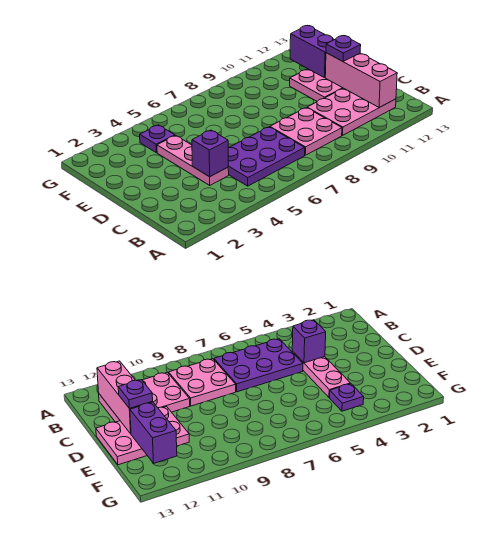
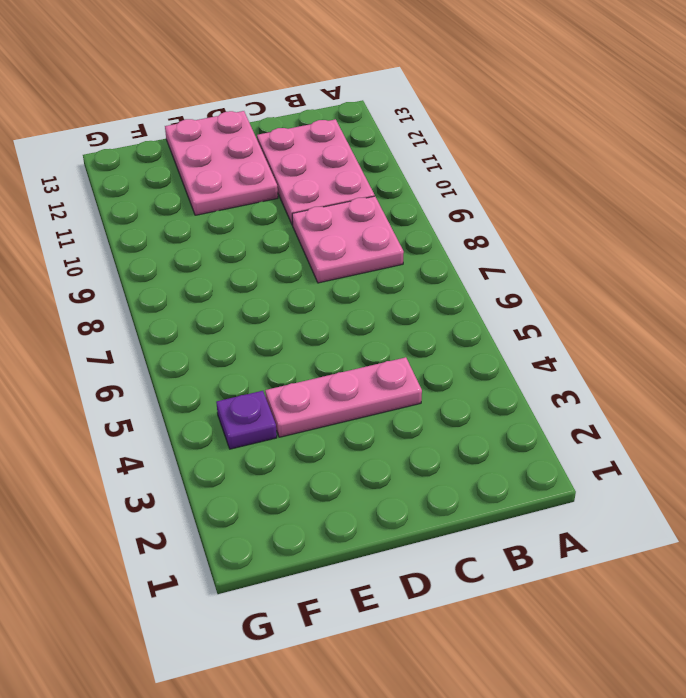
none -> purple plate B5:C7 level 1
none -> pink brick B12:D12 level 2

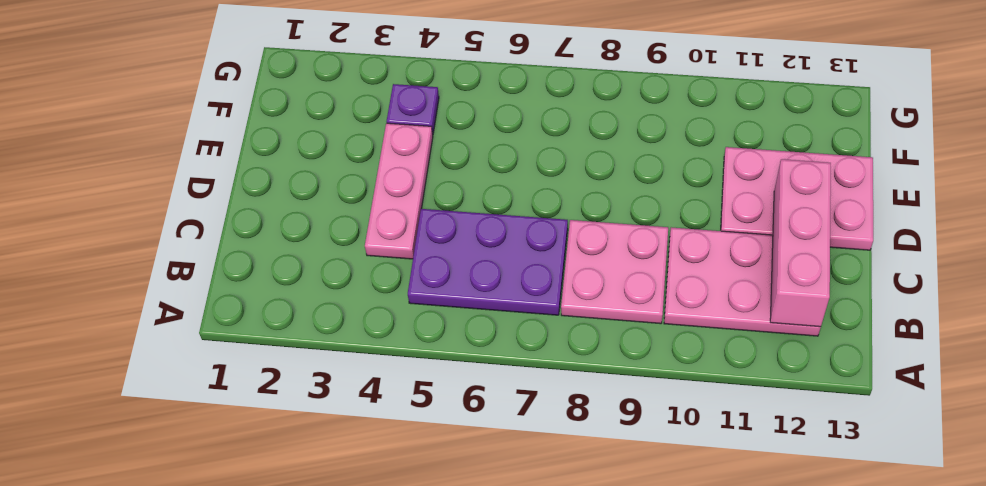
none -> purple brick C4 level 2
none -> purple brick E12:F12 level 2

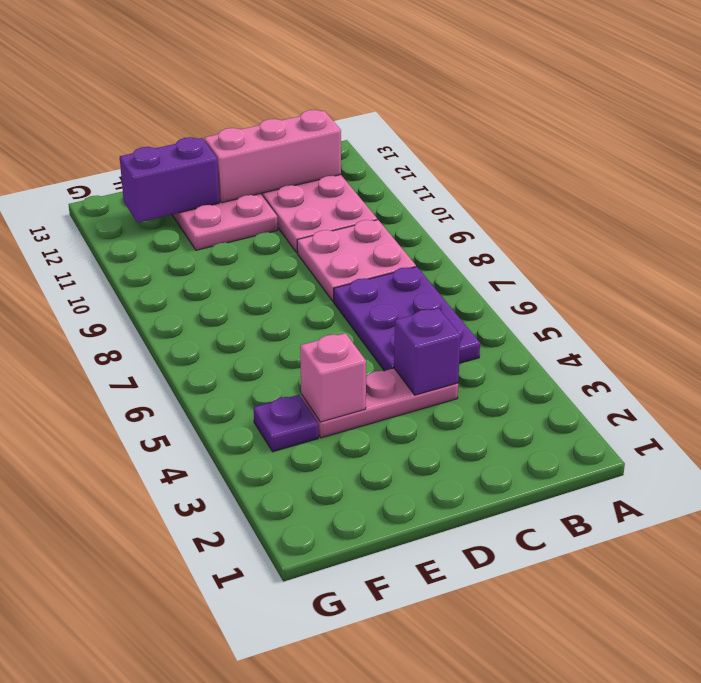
pink brick E4 level 2 -> none
none -> purple plate D12 level 3

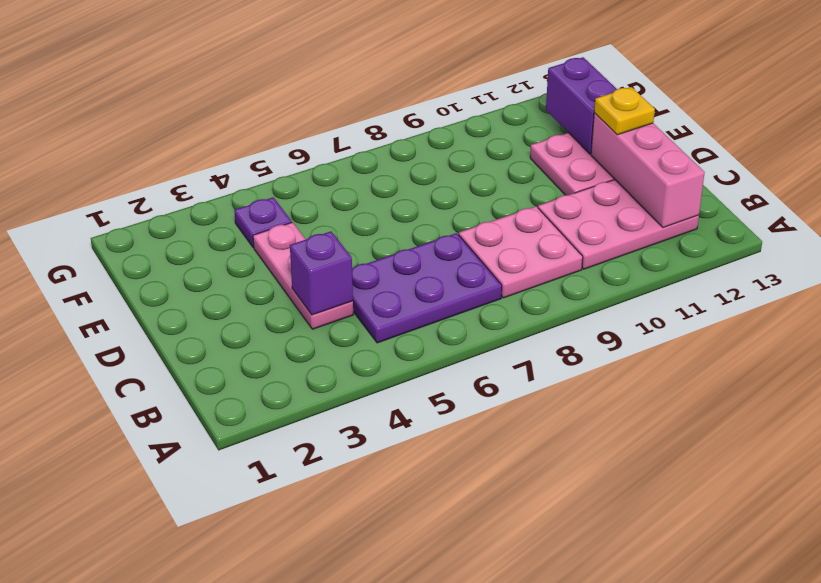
yellow plate D12 level 3 -> purple plate D12 level 3

